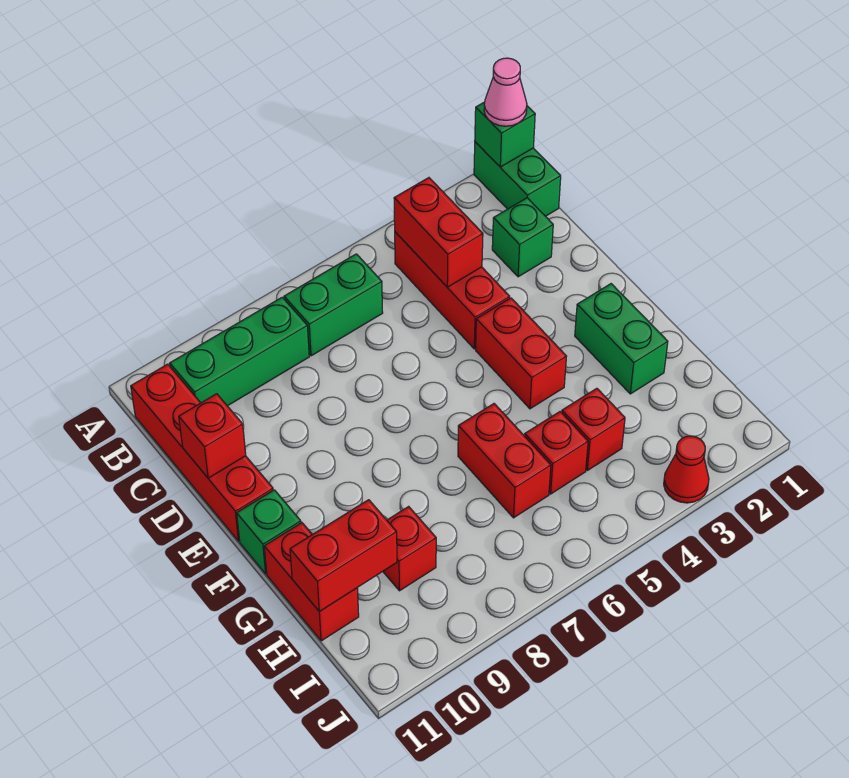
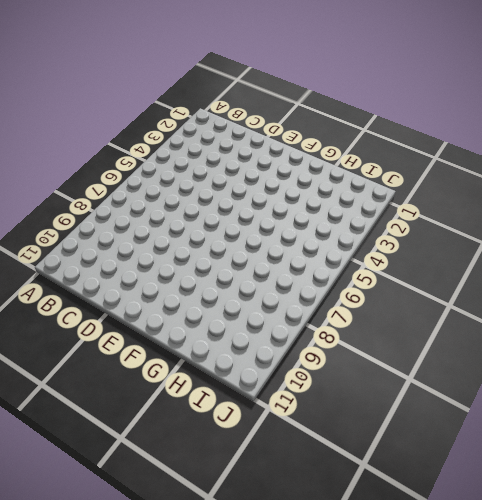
none -> green brick A1:B1 level 1
none -> red brick B4:D4 level 1
none -> green brick B6:B7 level 1

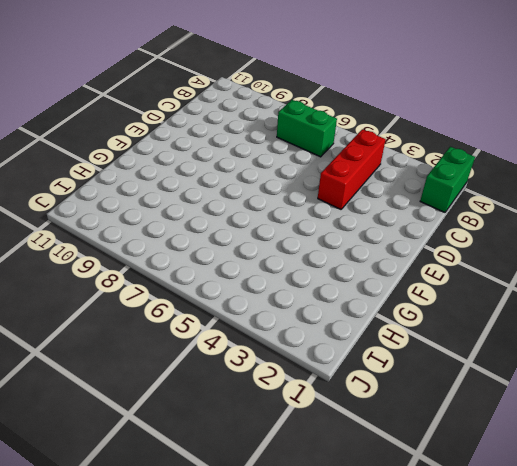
none -> green brick B8:B10 level 1
none -> red brick B11:E11 level 1
none -> green brick C2 level 1

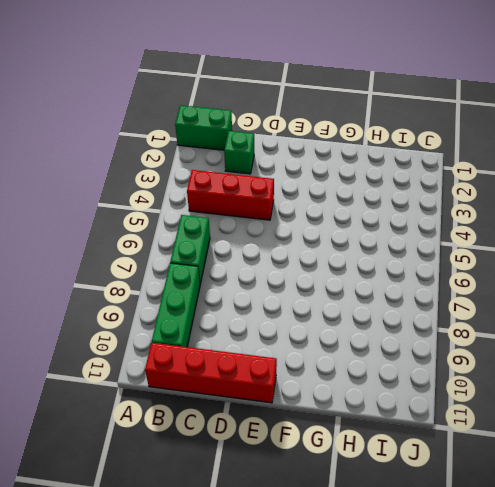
none -> red brick E4:F4 level 1
none -> green brick F2:G2 level 1
none -> green brick F11 level 1

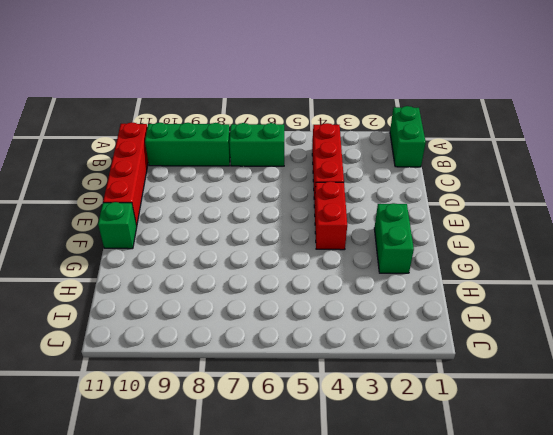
none -> green brick C2 level 1
none -> red brick G6:H6 level 1
none -> red brick G11:H11 level 1

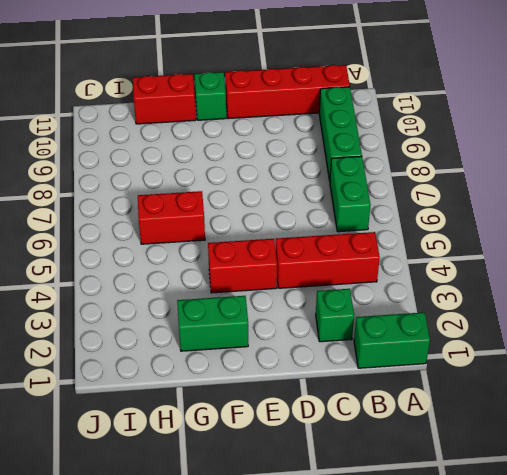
none -> red brick H4 level 1
none -> red brick H5 level 1
none -> red brick H9 level 1

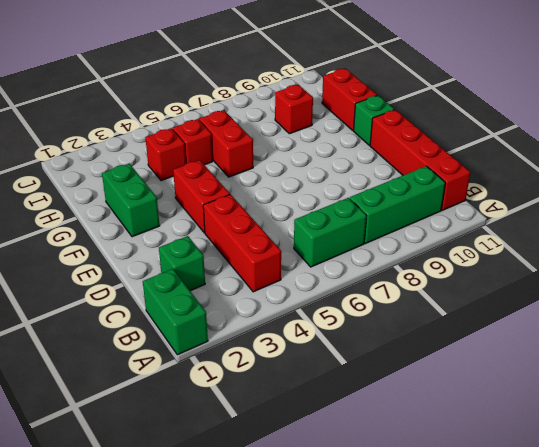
none -> red cone J3 level 1
none -> green brick A1 level 2
none -> red brick B4:C4 level 2

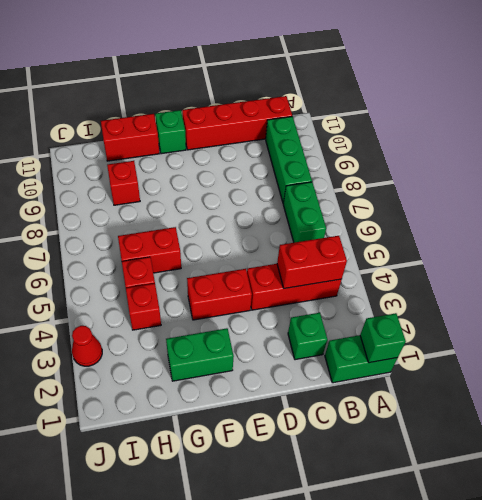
none -> red brick D11 level 2
none -> red brick H10:H11 level 2
none -> pink cone A1 level 3

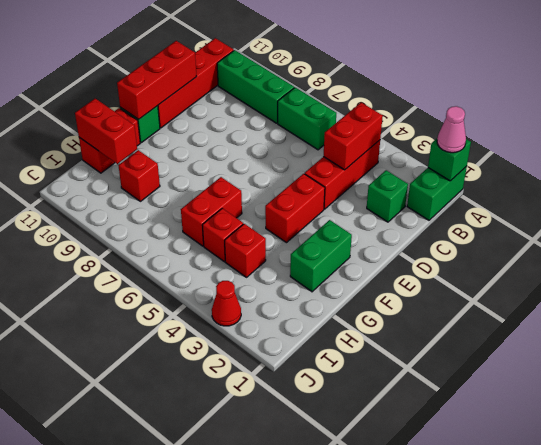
red brick D11:F11 level 2 -> red brick D11 level 2

